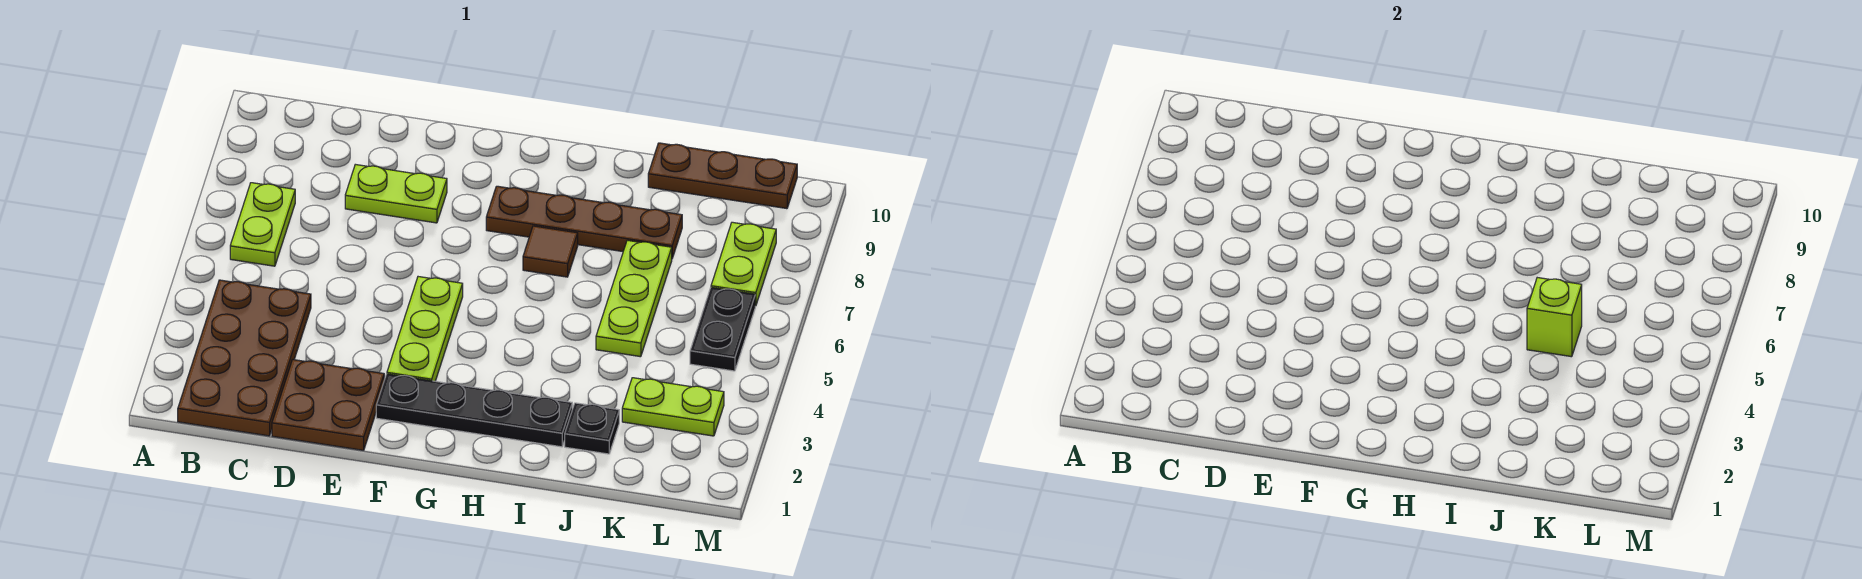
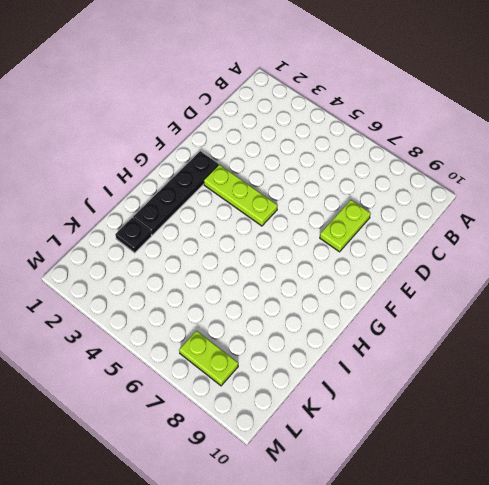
none -> brown plate B1:C4 level 1
none -> lime plate B6:B7 level 1
none -> brown plate D1:E2 level 1

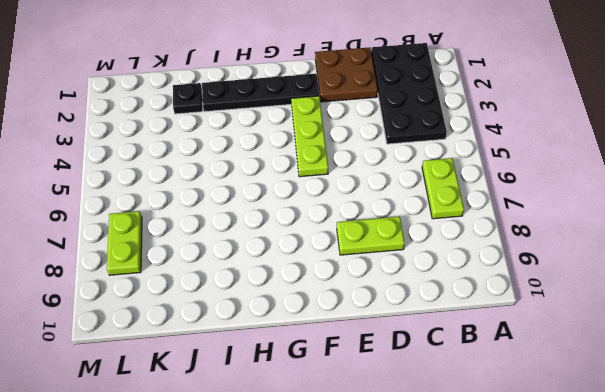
black plate B1:C4 level 1 -> brown plate B1:C4 level 1
none -> brown plate G8:J8 level 1
none -> brown tile H7 level 1
none -> lime plate J5:J7 level 1

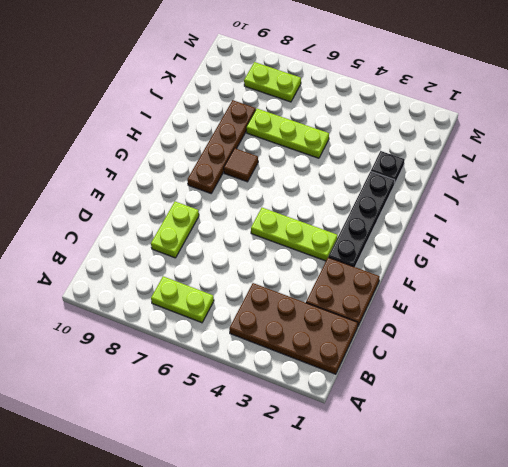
none -> brown plate J10:L10 level 1
none -> lime plate K3:L3 level 1
none -> black plate L5:L6 level 1

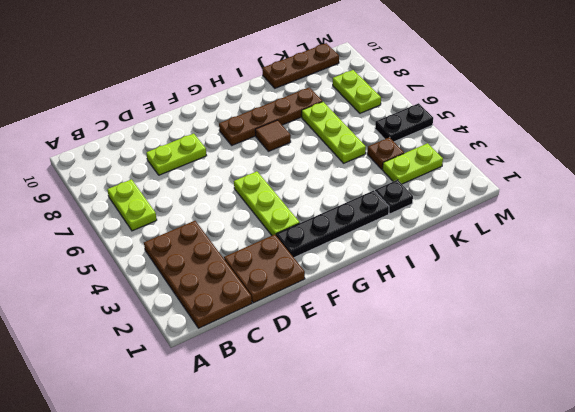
brown plate K4 level 1 -> none
black plate L5:M5 level 1 -> black plate L5:L6 level 1
none -> lime brick J5 level 2

